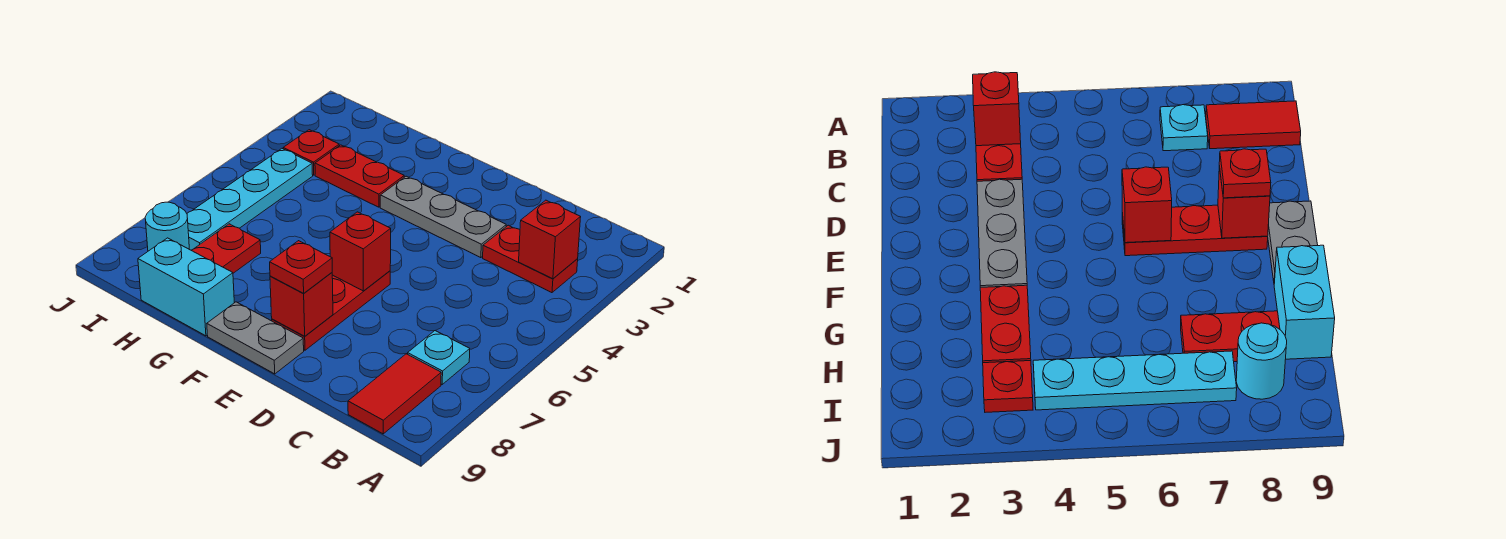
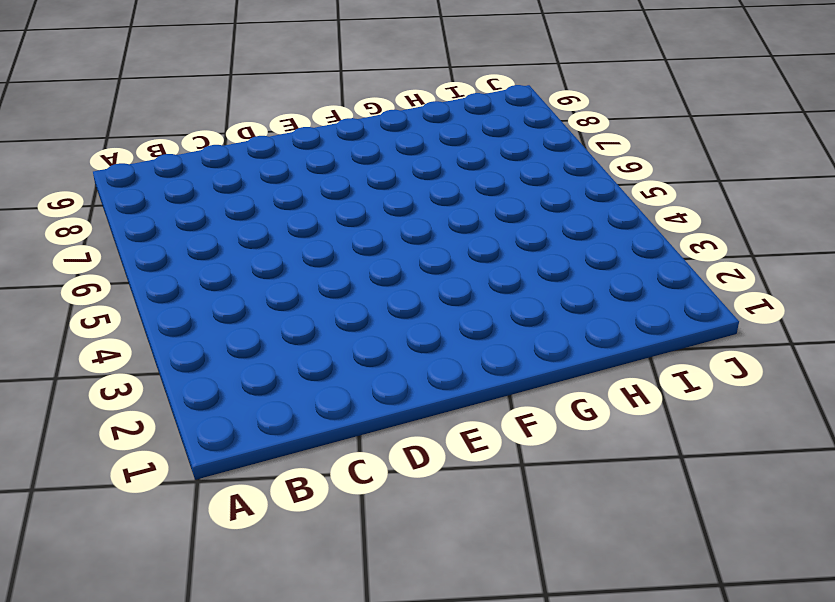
none -> red plate B3:C3 level 1
none -> cyan plate B7 level 1
none -> red tile B8:B9 level 1

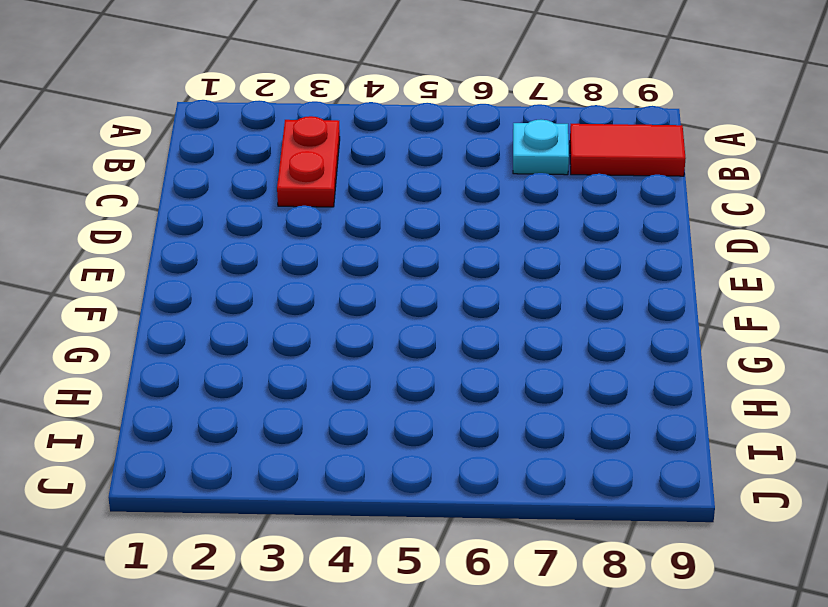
none -> grey plate D3:F3 level 1
none -> red plate E6:E8 level 1
none -> grey plate E9:F9 level 1

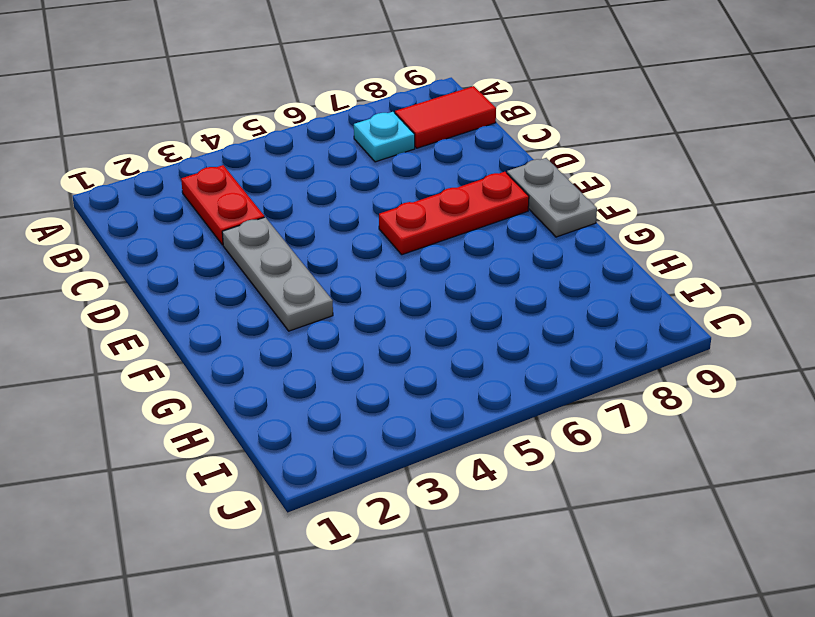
none -> red plate G3:H3 level 1
none -> cyan brick G9:H9 level 1
none -> red plate H7:H8 level 1

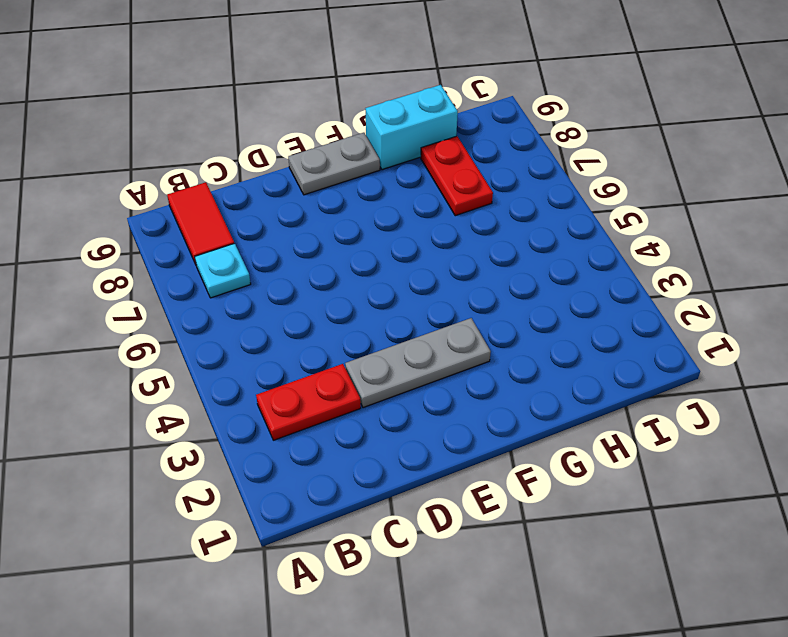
none -> red plate E6:E8 level 1
none -> red plate G3:H3 level 1
none -> red plate I3 level 1

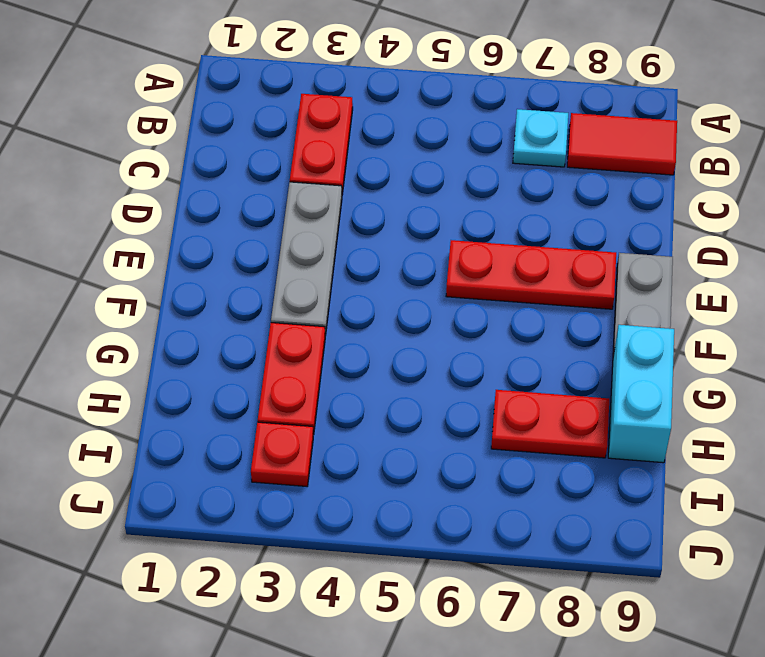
none -> cyan plate I4:I7 level 1
none -> cyan round brick I8 level 1
none -> red brick B3 level 2

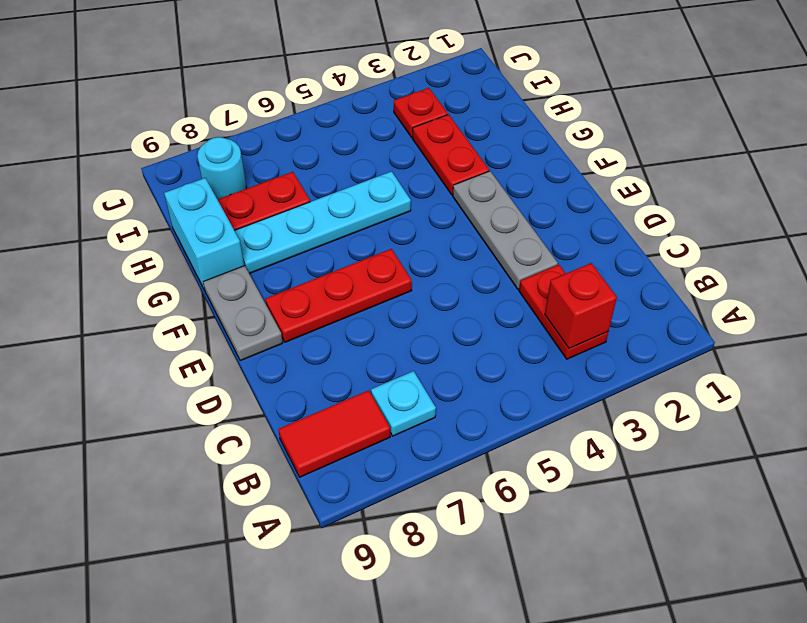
cyan plate G5:G8 level 1 -> cyan plate I4:I7 level 1
none -> red brick E6 level 2
none -> red brick E8 level 2
none -> red plate E8 level 3

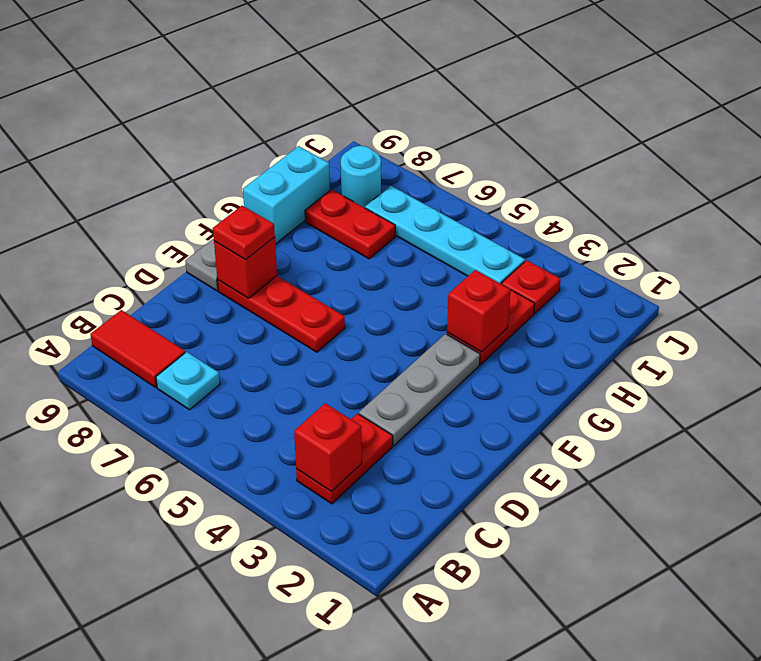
red brick G3 level 2 -> red brick E6 level 2

